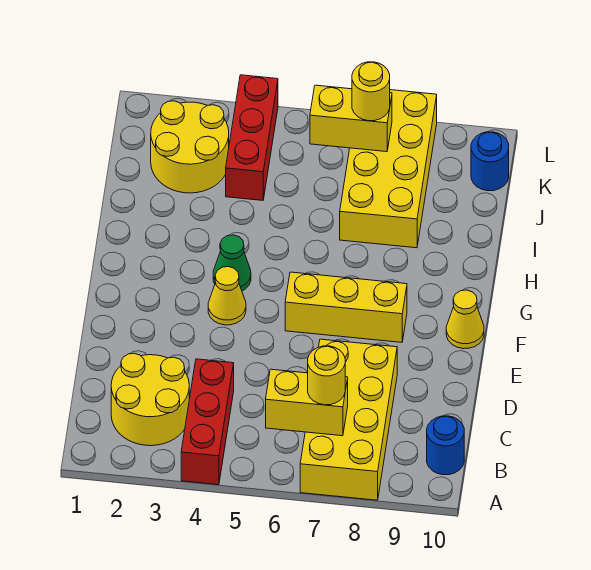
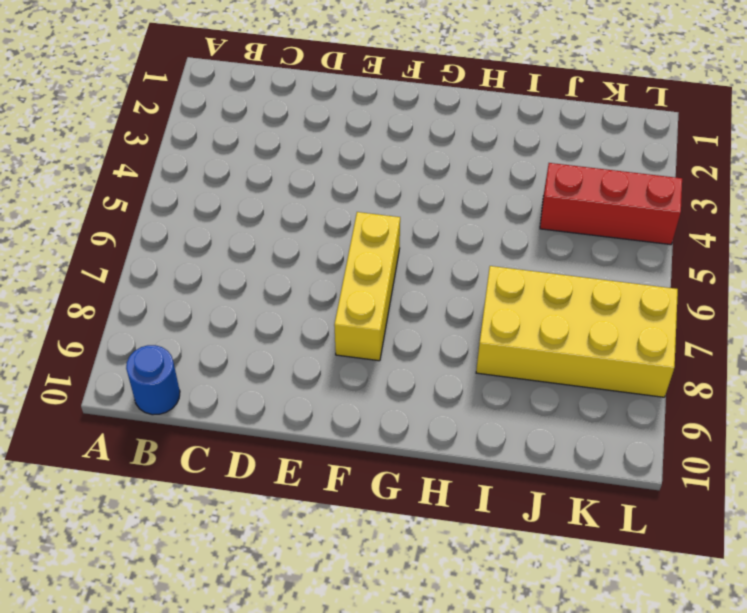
none -> red brick A4:C4 level 1
none -> yellow brick A7:D8 level 1
none -> yellow round brick B2:C3 level 1

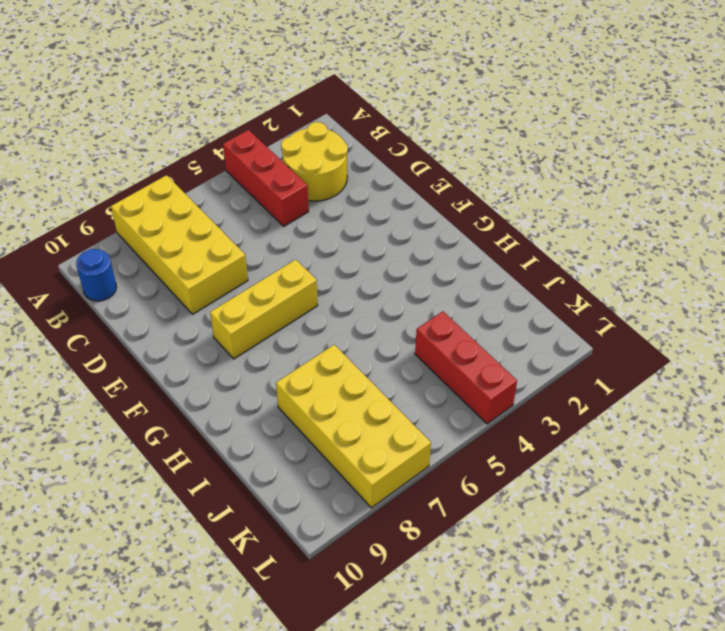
none -> yellow cone F4 level 1
none -> yellow cone F10 level 1
none -> green cone G4 level 1

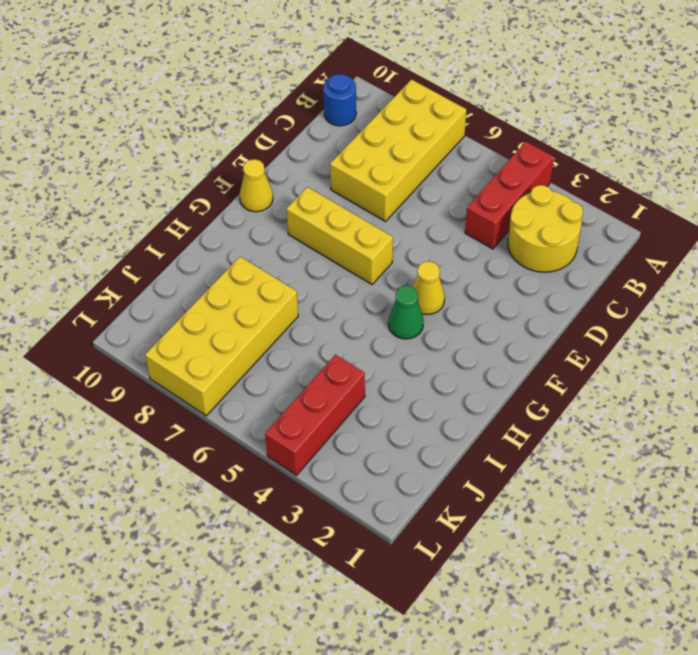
none -> yellow round brick J2:K3 level 1
none -> blue round brick K10 level 1
none -> yellow brick B6:B7 level 2

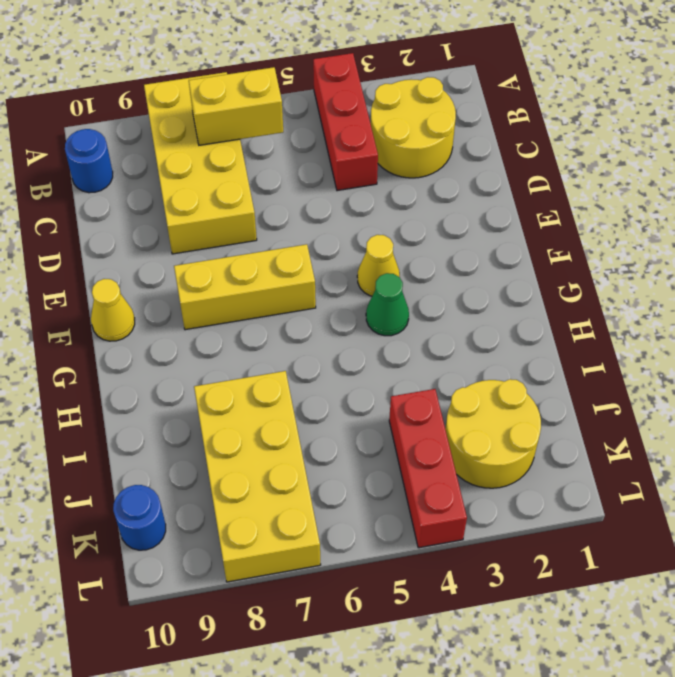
none -> yellow brick K6:K7 level 2
none -> yellow round brick B7 level 3
none -> yellow round brick K7 level 3

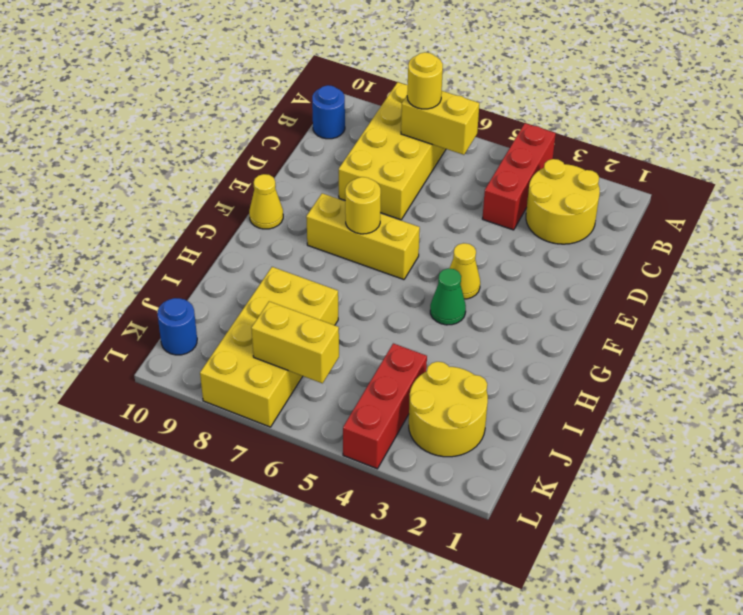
yellow round brick F7 level 2 -> yellow round brick K7 level 3

